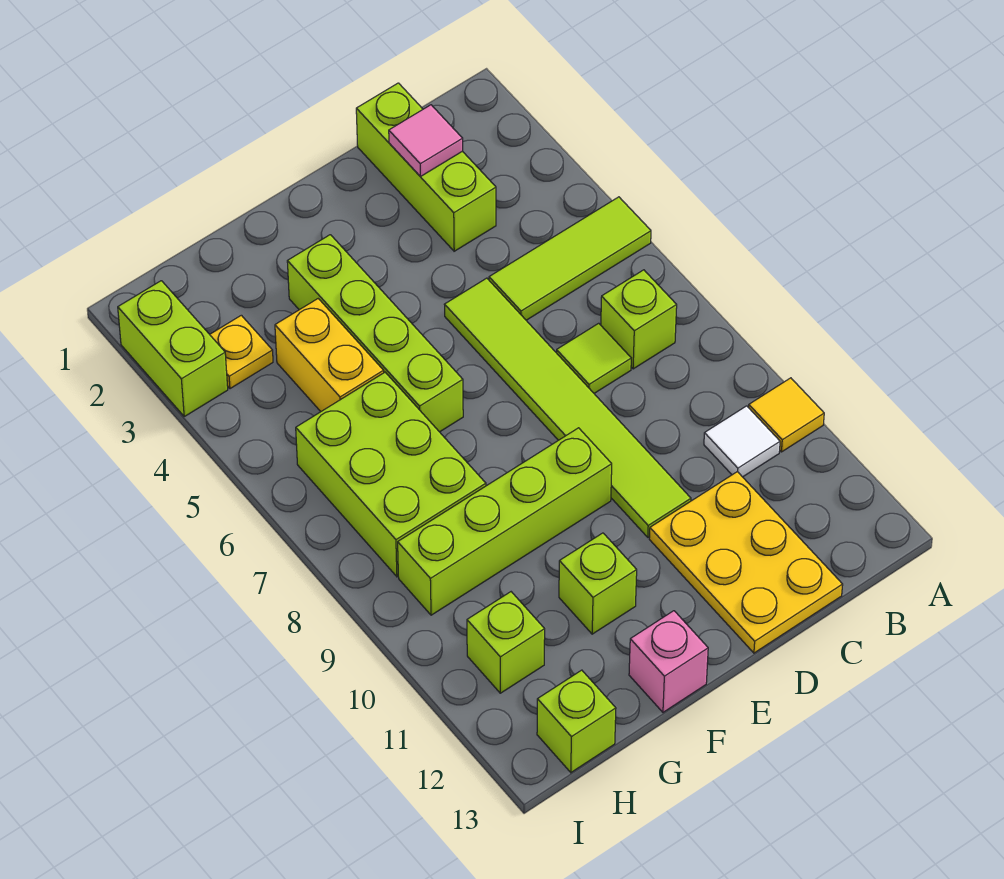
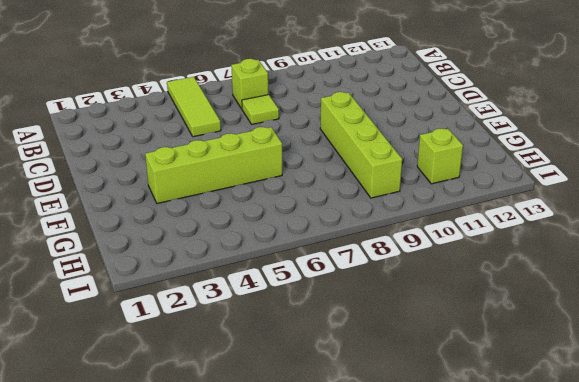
none -> yellow tile A10 level 1
none -> white tile B10 level 1
none -> lime brick C1:C3 level 1

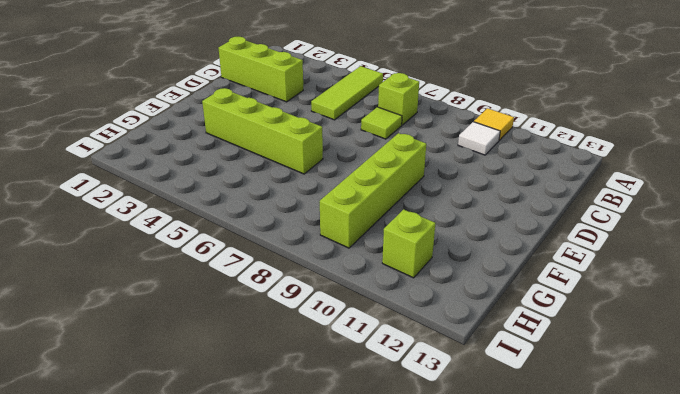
none -> yellow plate C11:D13 level 1
none -> lime tile D5:D10 level 1
none -> lime brick F11 level 1

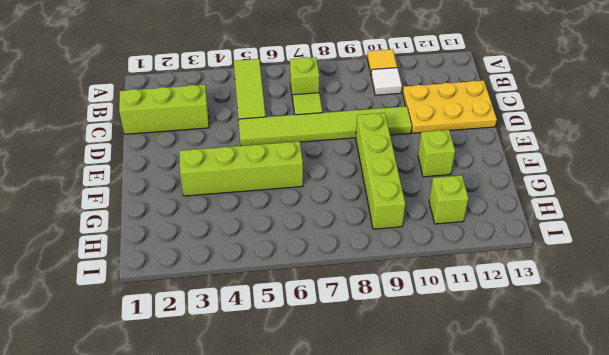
none -> pink brick F13 level 1
none -> yellow brick G4:G5 level 1
none -> lime brick G6:H8 level 1

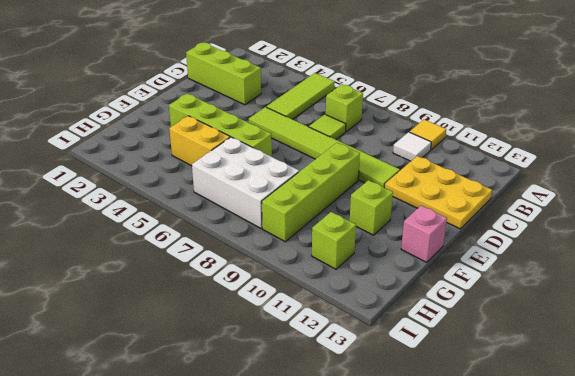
white brick G6:H8 level 1 -> lime brick G6:H8 level 1
none -> yellow plate H3 level 1
none -> lime brick H13 level 1
none -> lime brick I2:I3 level 1

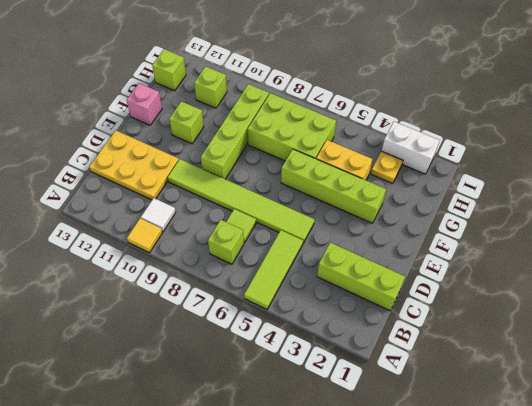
white brick I2:I3 level 1 -> lime brick I2:I3 level 1
none -> pink tile C2 level 2

